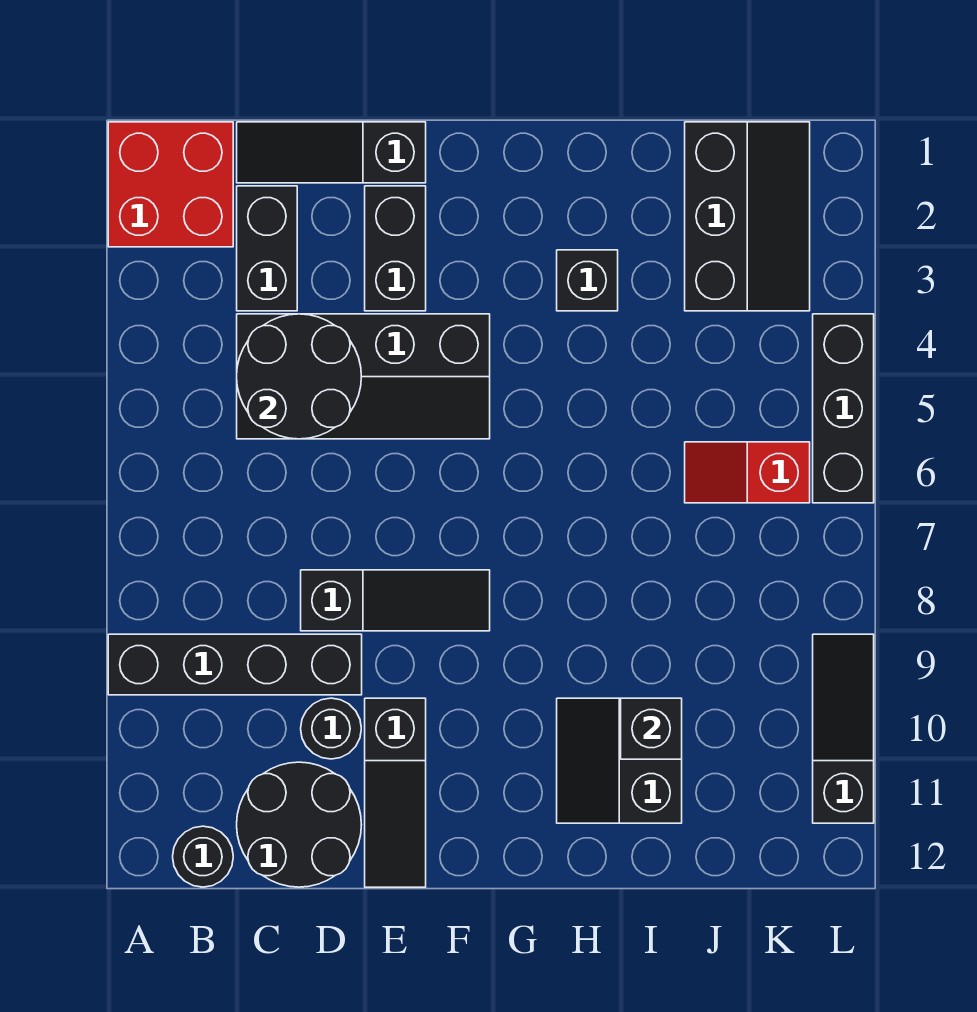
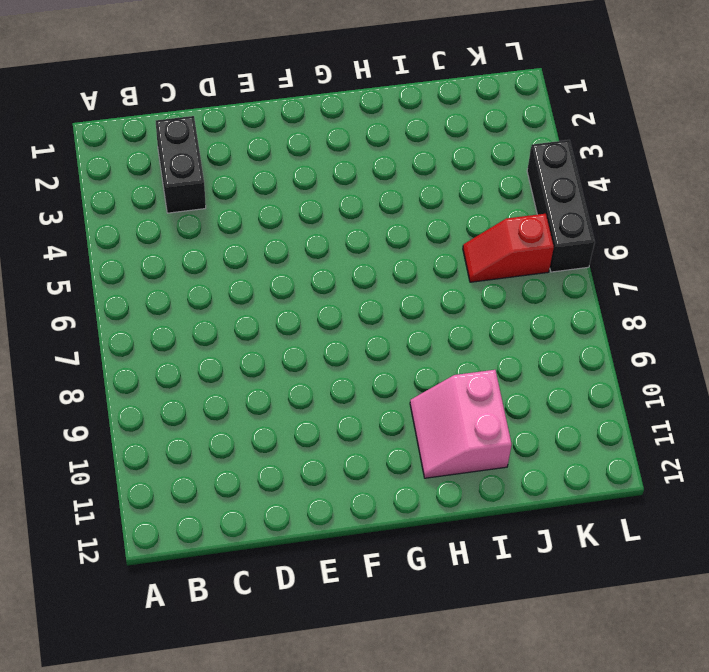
pink slope H10:I11 level 1 top I -> black slope H10:I11 level 1 top I
none -> red brick A1:B2 level 1
none -> black brick A9:D9 level 1
none -> black round brick B12 level 1

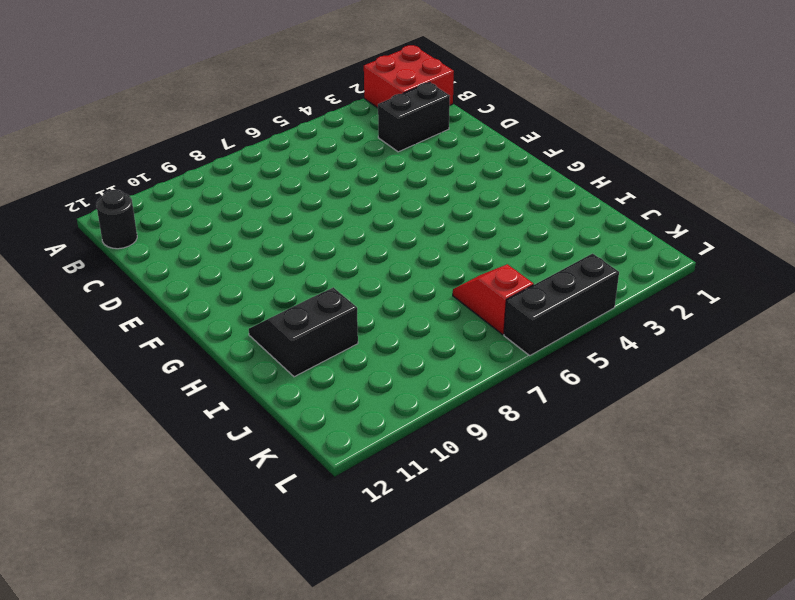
none -> black brick A9:D9 level 1
none -> black slope C1:E1 level 1 top E
none -> black slope C4:F5 level 1 top 4

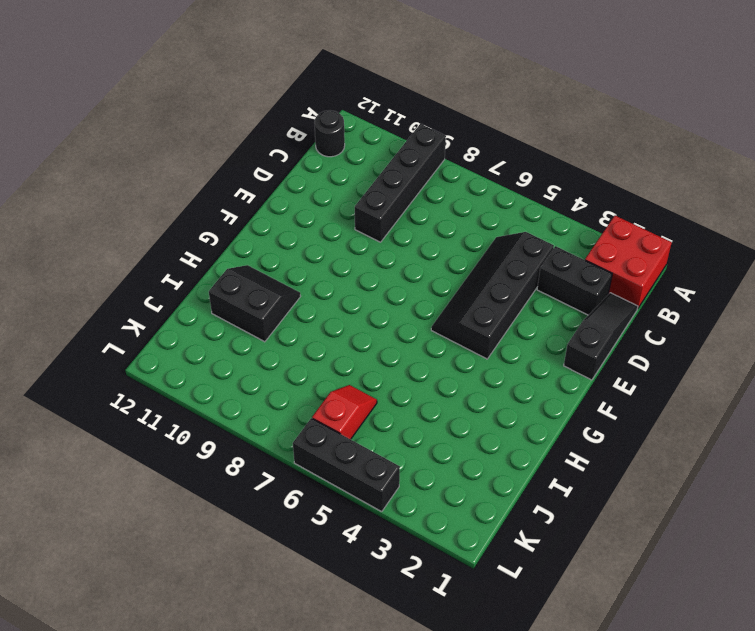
none -> black round brick C11:D12 level 1
none -> black slope D8:F8 level 1 top D
none -> black round brick D10 level 1

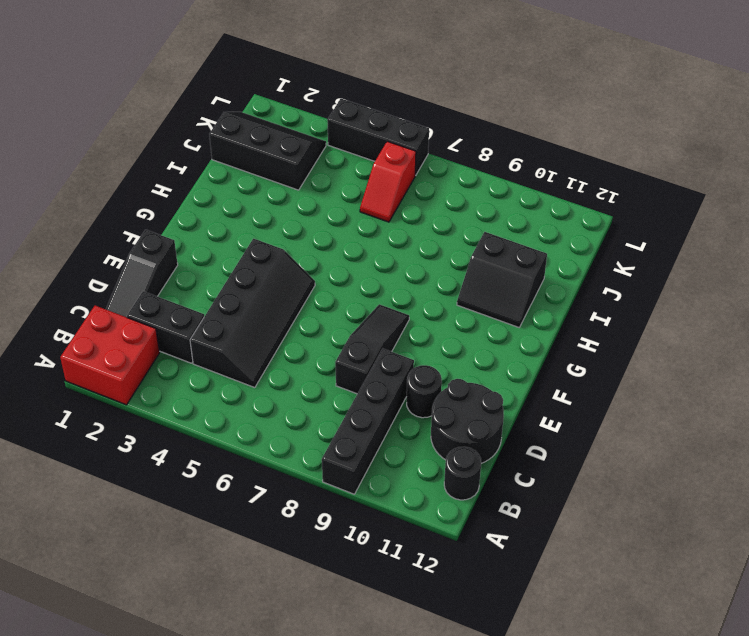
none -> black brick E2:E3 level 1
none -> black slope E10:E12 level 1 top 10
none -> black brick H3 level 1

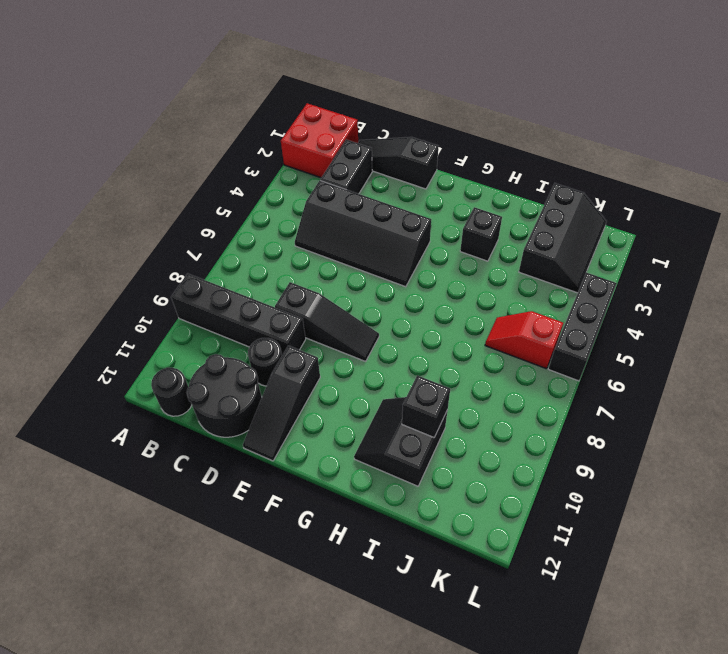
none -> black brick E2:E3 level 1
none -> black slope L9:L11 level 1 top 11
none -> black round brick C4:D5 level 2

